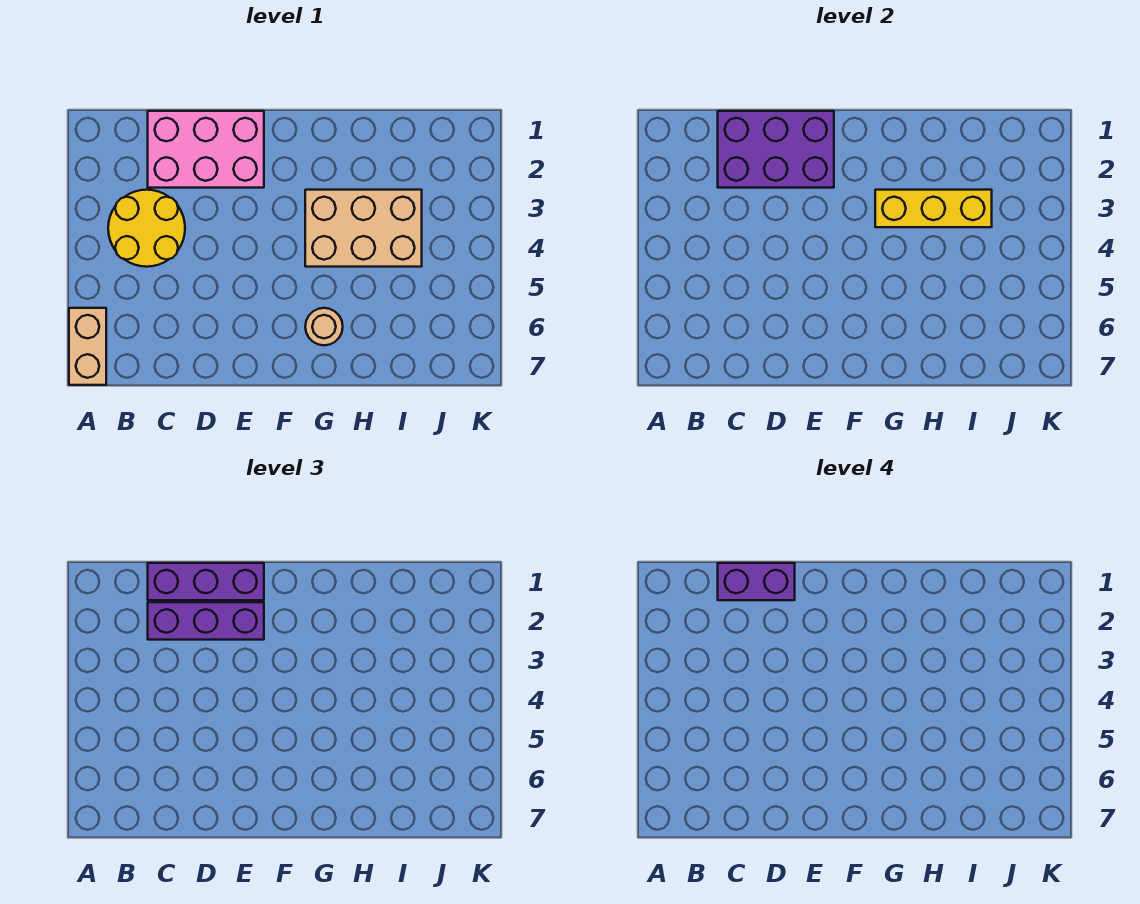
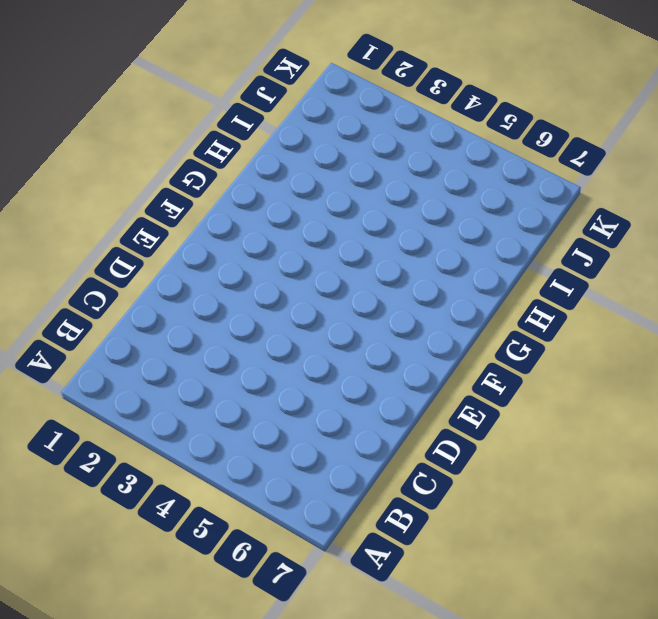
none -> tan brick A6:A7 level 1
none -> yellow round brick B3:C4 level 1

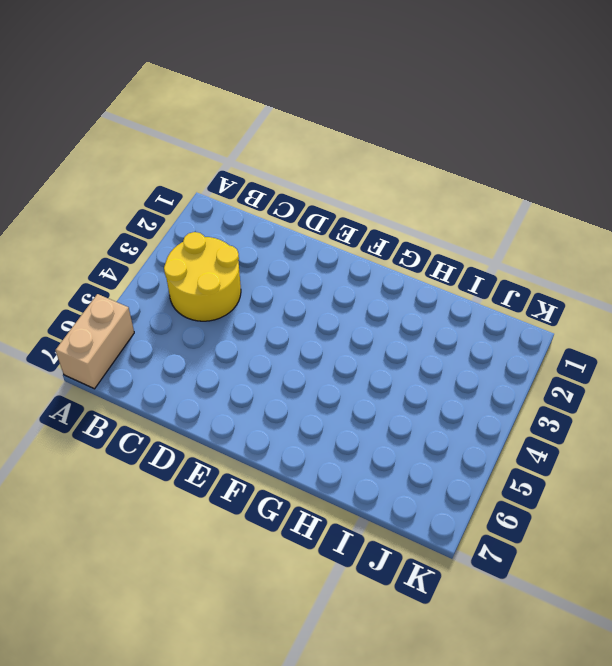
none -> pink brick C1:E2 level 1
none -> tan brick G3:I4 level 1

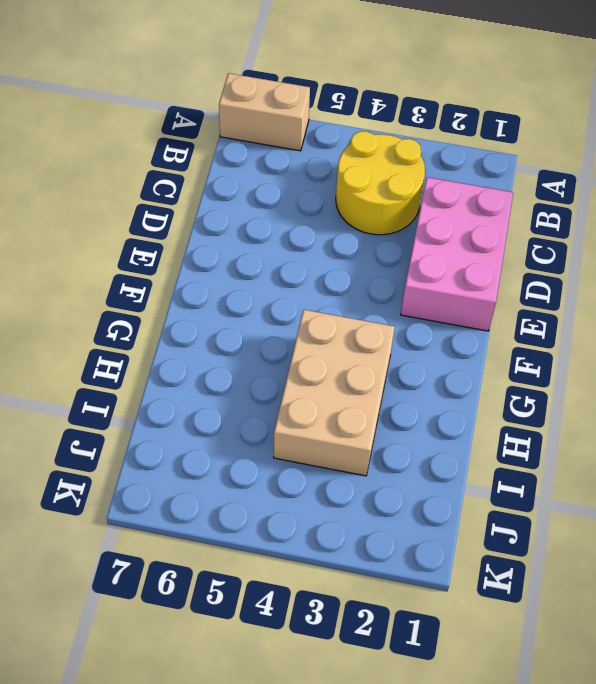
none -> tan round brick G6 level 1
none -> purple brick C1:E2 level 2

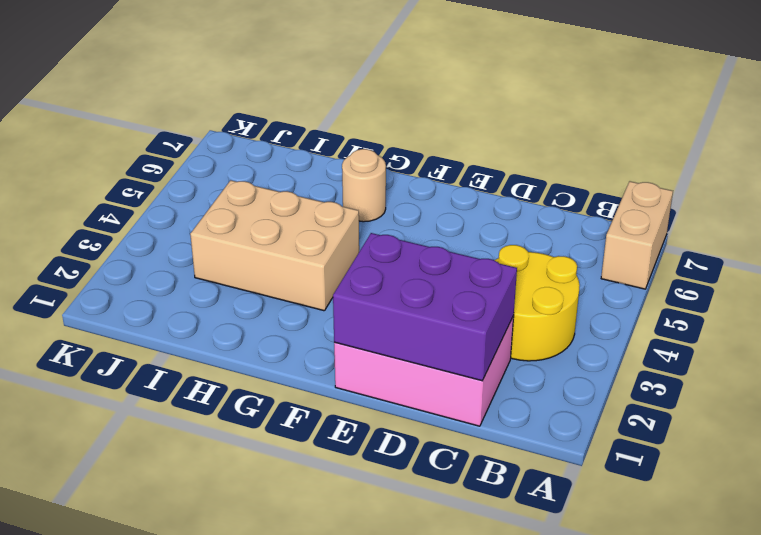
none -> yellow brick G3:I3 level 2
none -> purple brick C1:E1 level 3

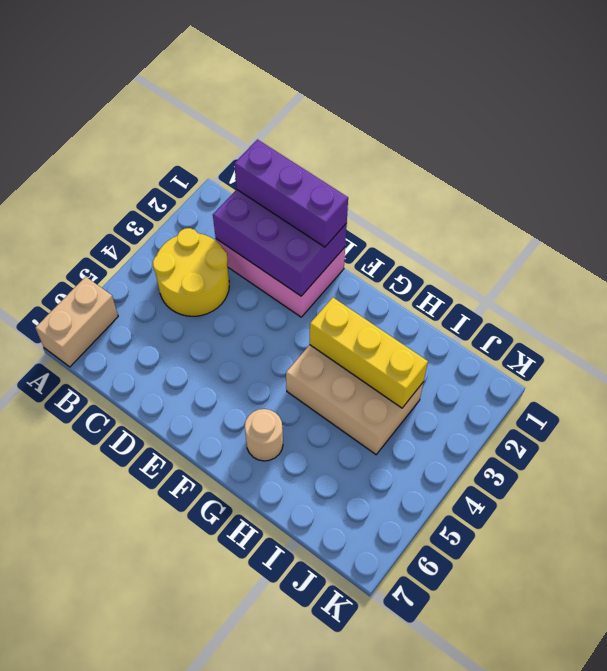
none -> purple brick C2:E2 level 3
none -> purple brick C1:D1 level 4

